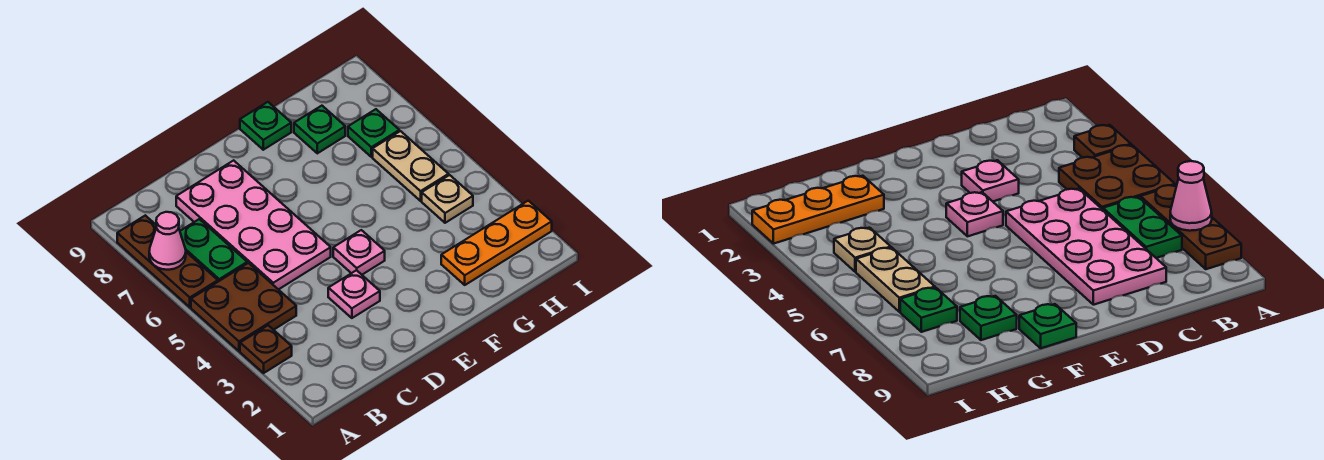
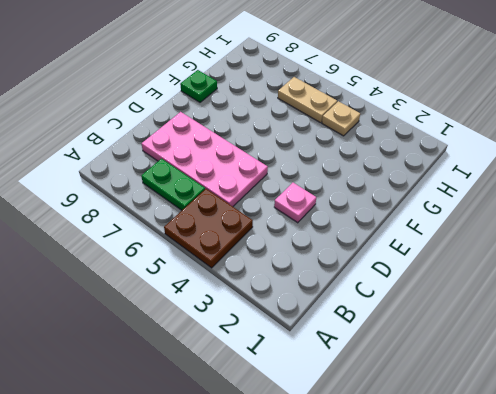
none -> brown plate A3 level 1
none -> brown plate A6:A8 level 1
none -> pink plate E4 level 1

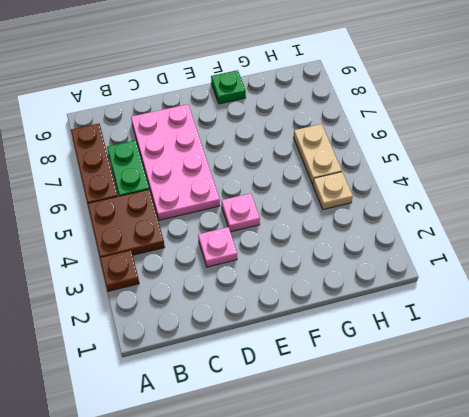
none -> orange plate G2:I2 level 1
none -> green plate G8 level 1
none -> green plate H7 level 1

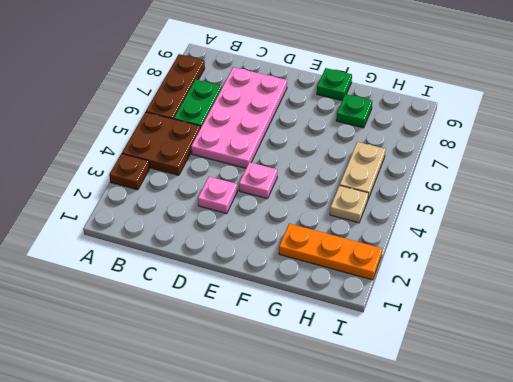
none -> green plate H7 level 1
none -> pink cone A7 level 2

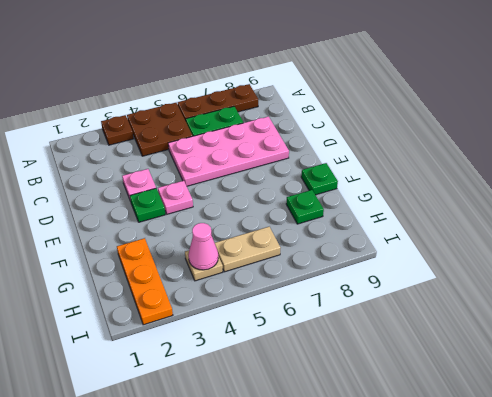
green plate E3 level 1 -> green plate H7 level 1
pink cone H4 level 2 -> pink cone A7 level 2

